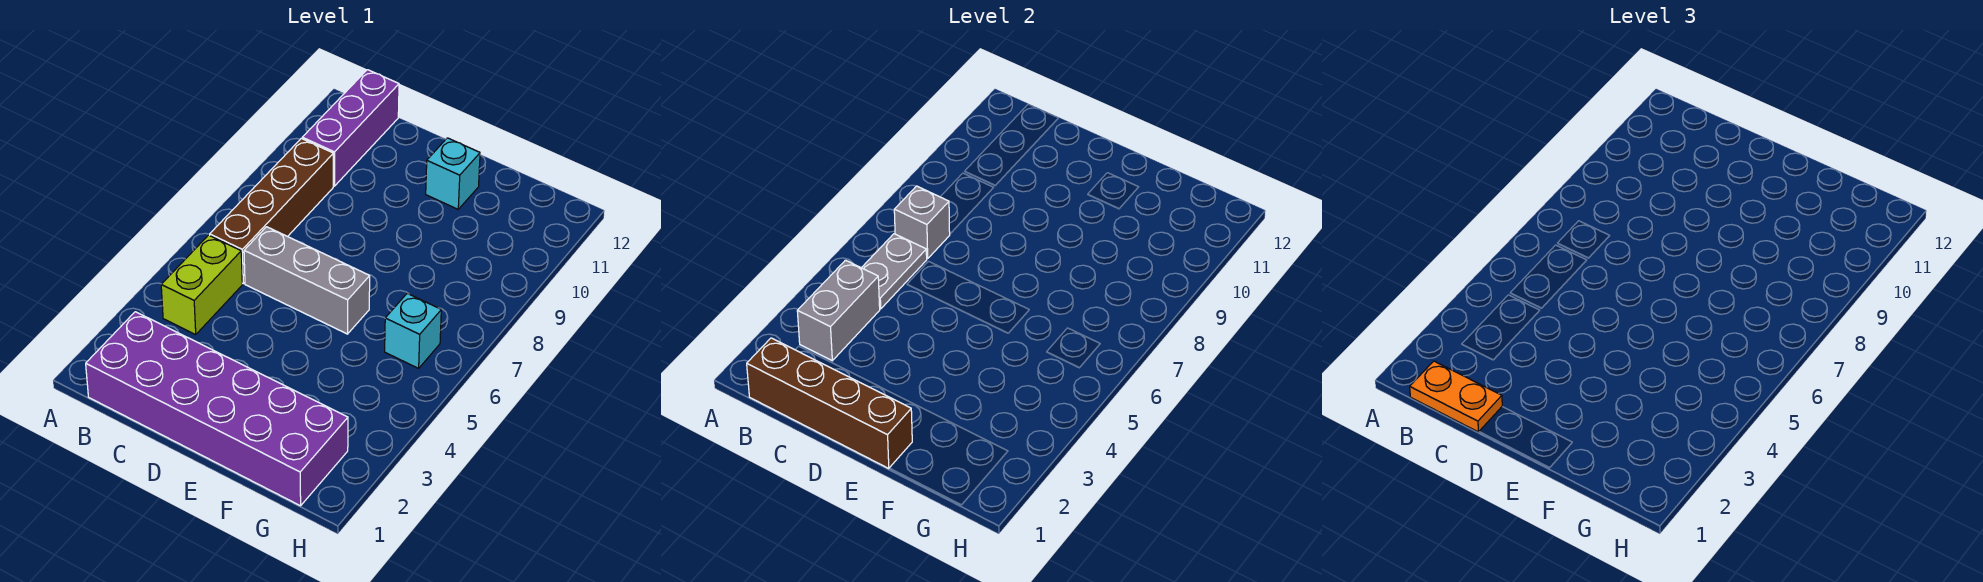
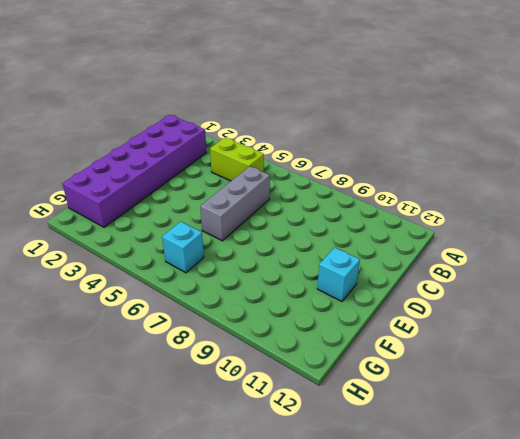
none -> brown brick B6:B9 level 1
none -> purple brick B10:B12 level 1
none -> brown brick B1:E1 level 2

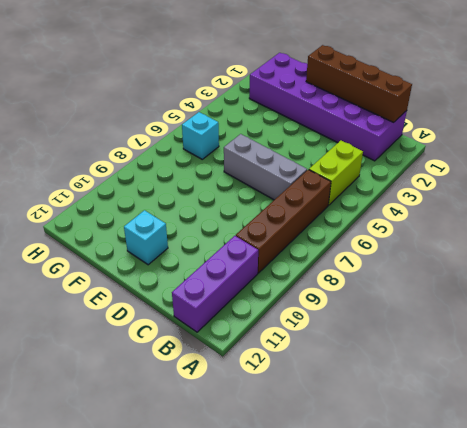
none -> grey brick B3:B4 level 2
none -> grey plate B5:B6 level 2
none -> grey brick B7 level 2

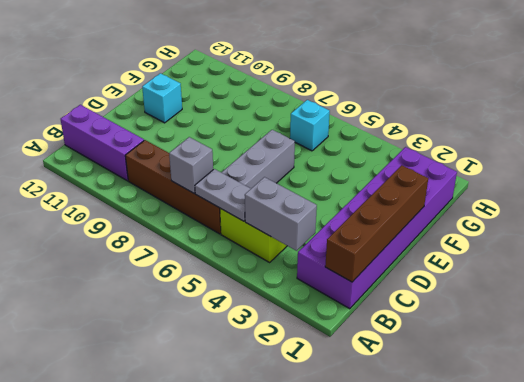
none -> orange plate B1:C1 level 3

